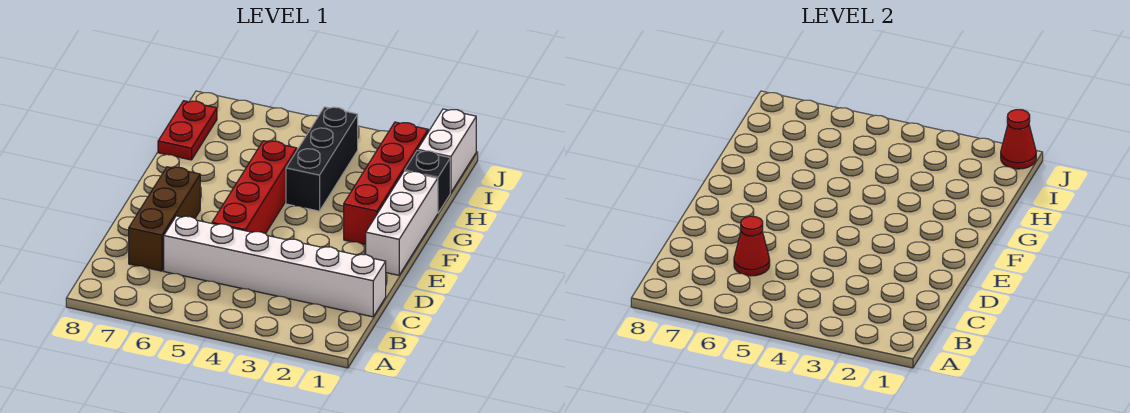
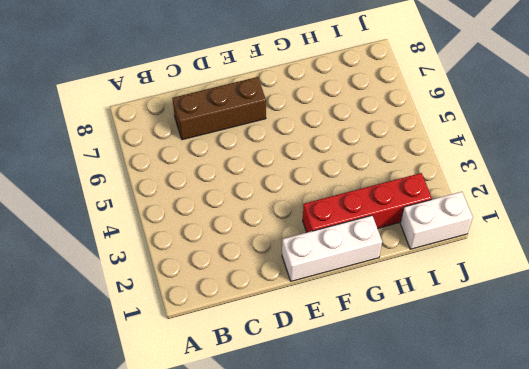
none -> white brick C1:C6 level 1
none -> red brick D5:G5 level 1

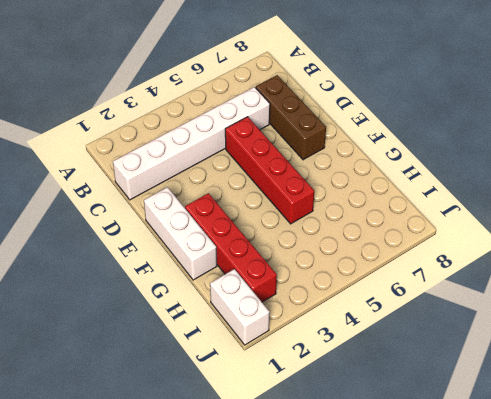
none -> black brick G4:I4 level 1
none -> black brick H1 level 1

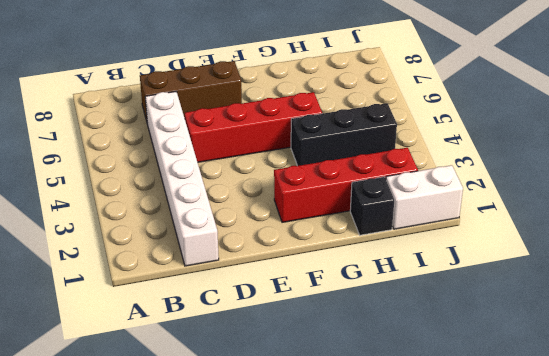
none -> white brick E1:G1 level 1
none -> red plate H8:I8 level 1

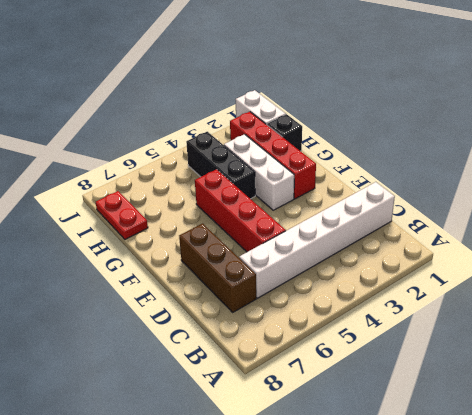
white brick F3:H3 level 1 -> white brick E1:G1 level 1
none -> red cone C6 level 2
none -> red cone J1 level 2

